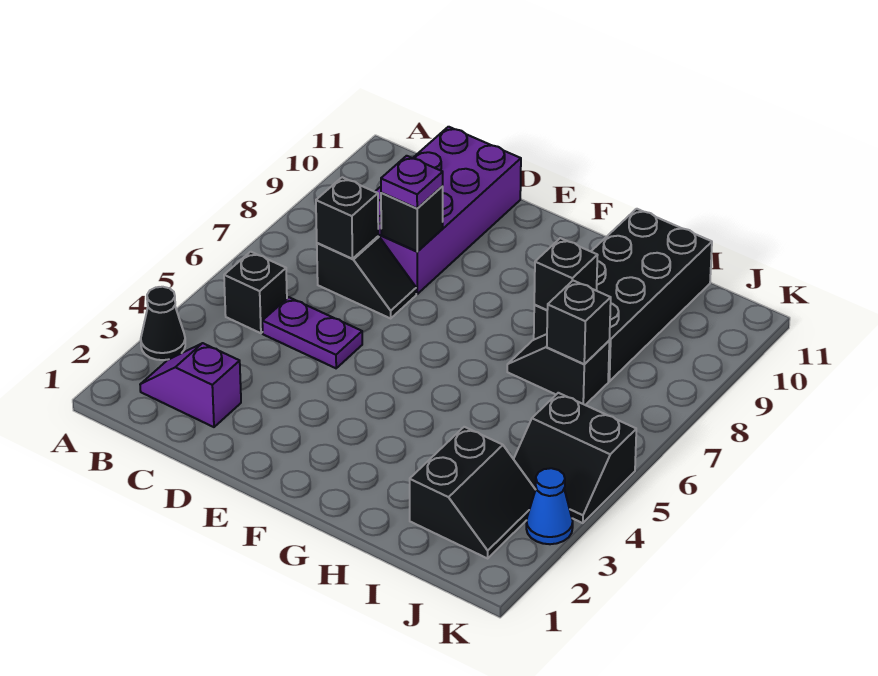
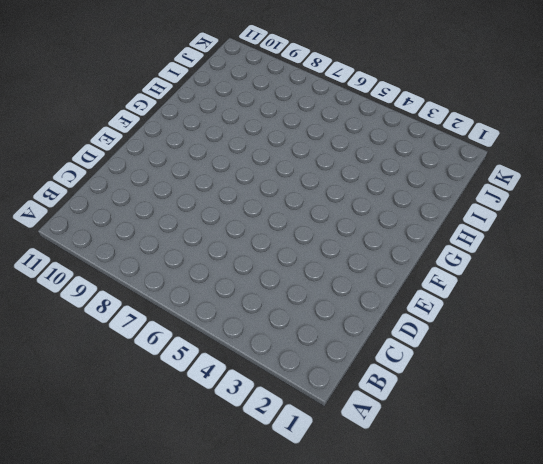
none -> black cone A3 level 1
none -> purple slope B2:C2 level 1 top C
none -> black brick B5 level 1

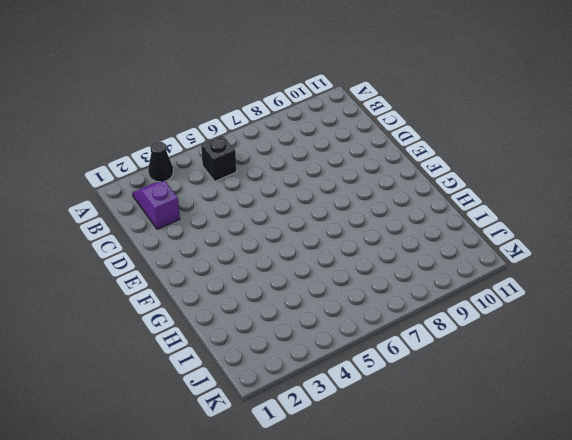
none -> purple plate C5:D5 level 1
none -> black slope C7:D7 level 1 top C
none -> purple brick C8:D11 level 1

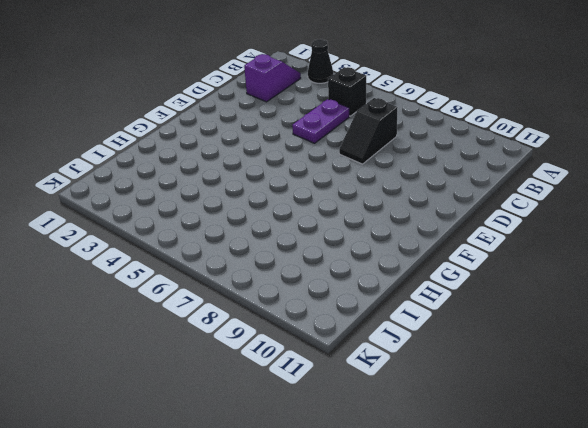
none -> purple brick C8:D11 level 1
none -> black slope H7:I7 level 1 top I
none -> black brick H8:I11 level 1

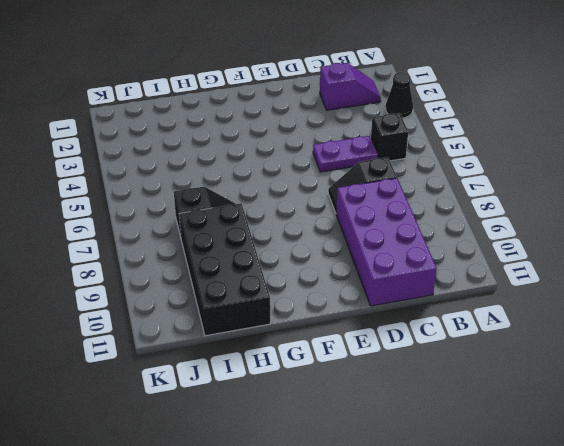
none -> black slope I2:J3 level 1 top I
none -> black slope J4:K5 level 1 top 5
none -> blue cone K3 level 1

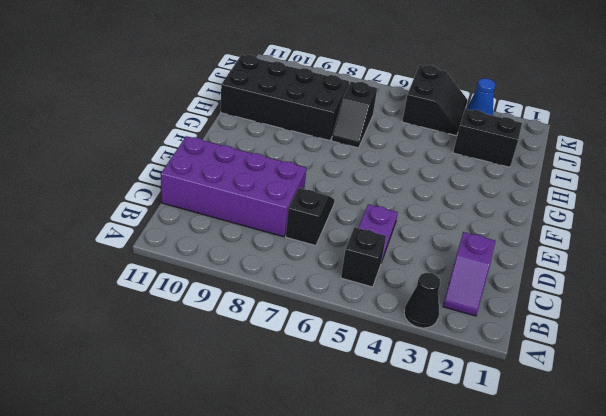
none -> black brick C7 level 2
none -> black brick D8 level 2
none -> black brick H8 level 2

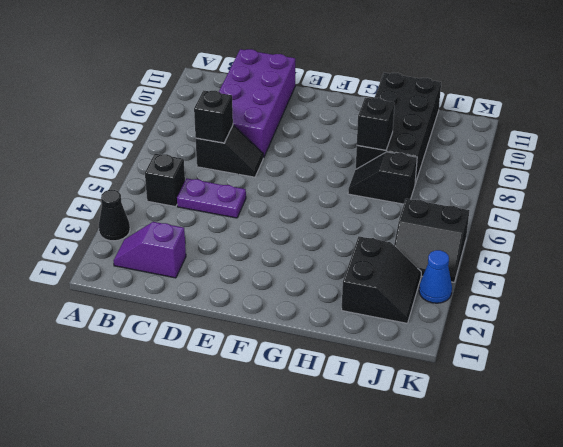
none -> black brick D8 level 2
none -> black brick I7 level 2
none -> purple plate D8 level 3

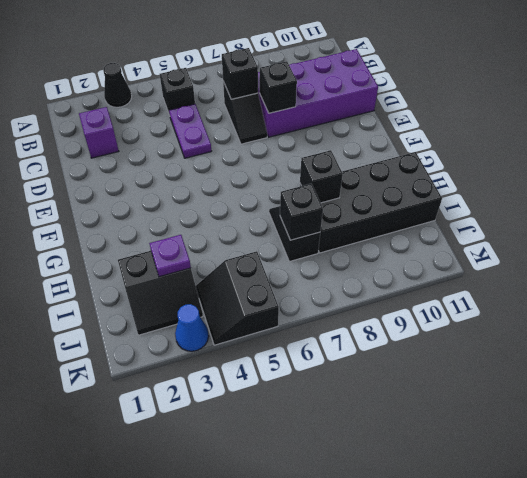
purple plate I3 level 2 -> purple plate D8 level 3

